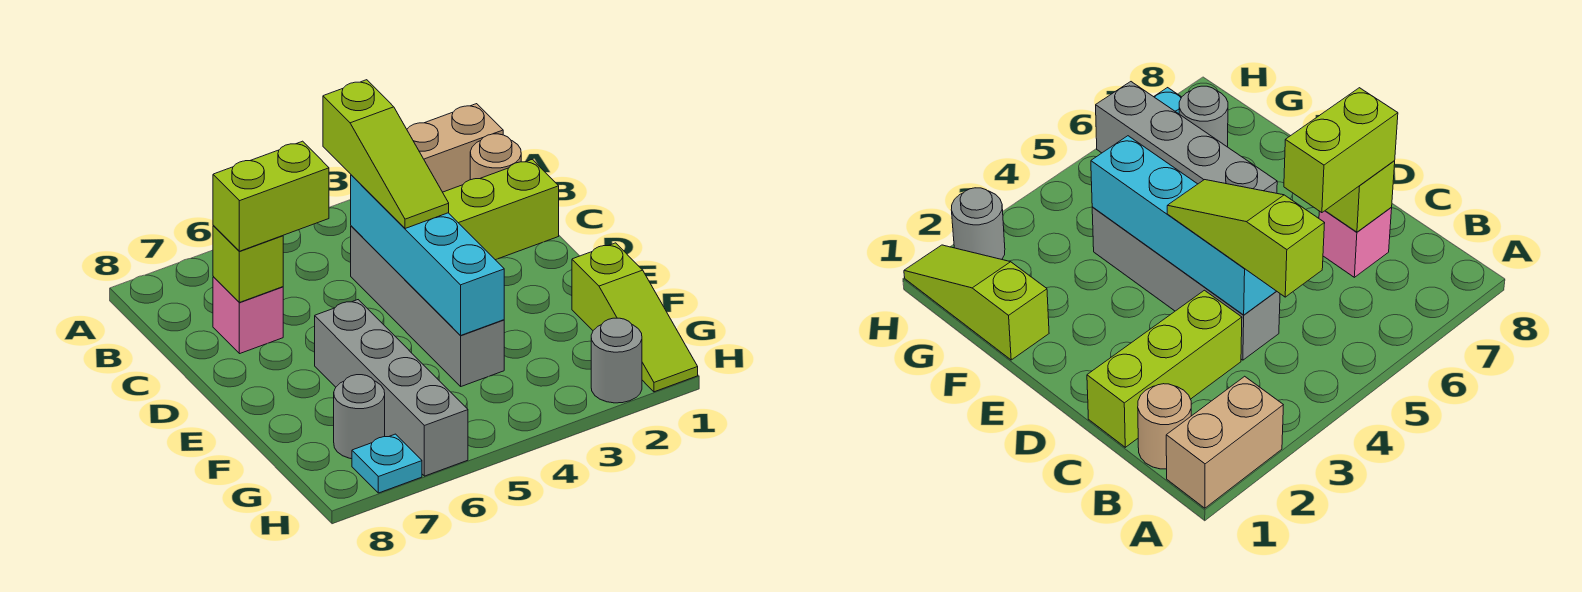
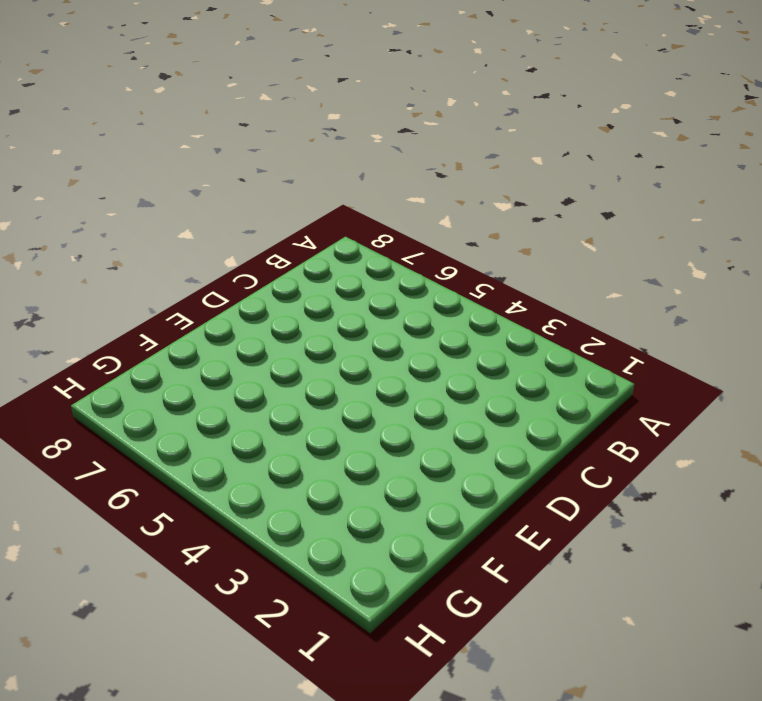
none -> tan brick A1:A2 level 1
none -> tan round brick B1 level 1
none -> lime brick C1:C3 level 1

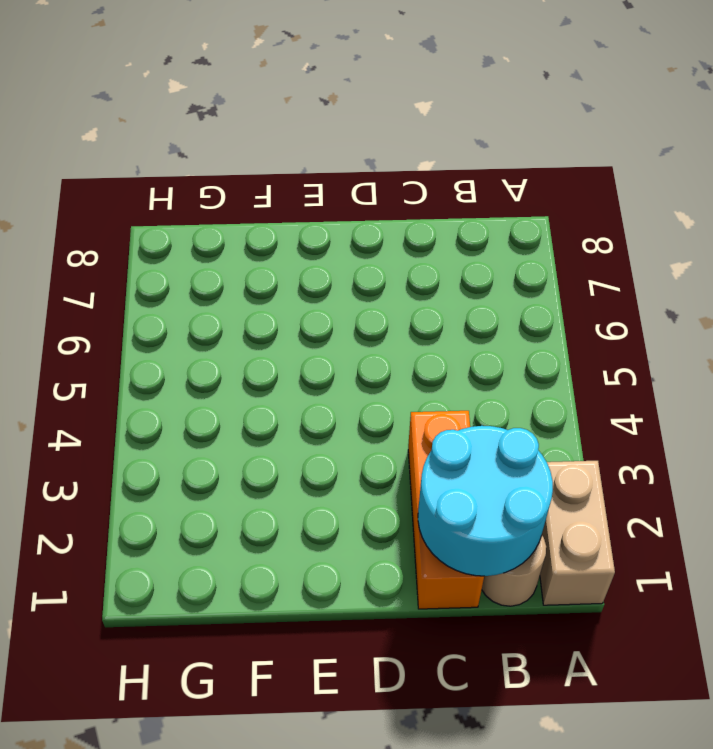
cyan round brick B1:C2 level 2 -> none
orange brick C1:C3 level 1 -> lime brick C1:C3 level 1
none -> grey brick C4:F4 level 1
none -> pink brick C7 level 1
none -> grey brick E6:H6 level 1

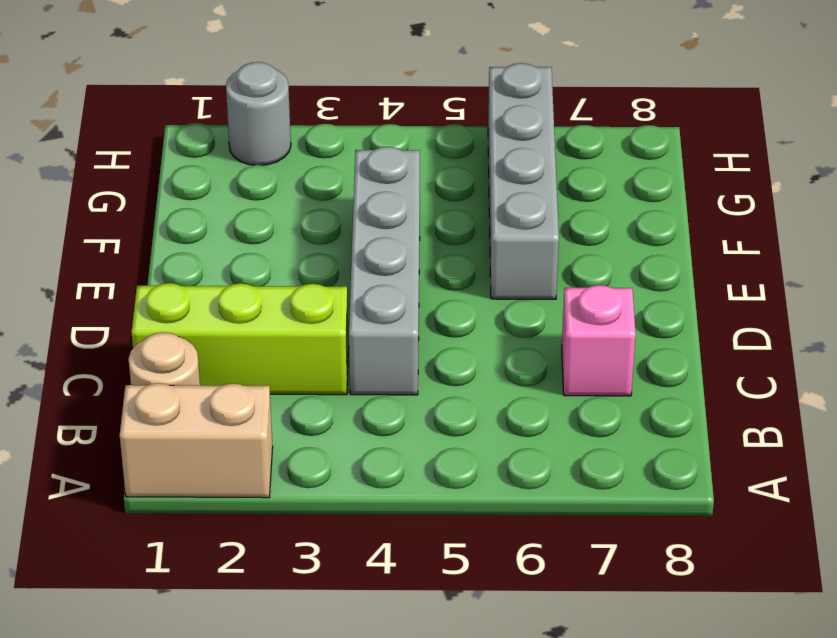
none -> lime slope F1:H1 level 1 top F
none -> grey round brick G7 level 1
none -> cyan plate H7 level 1

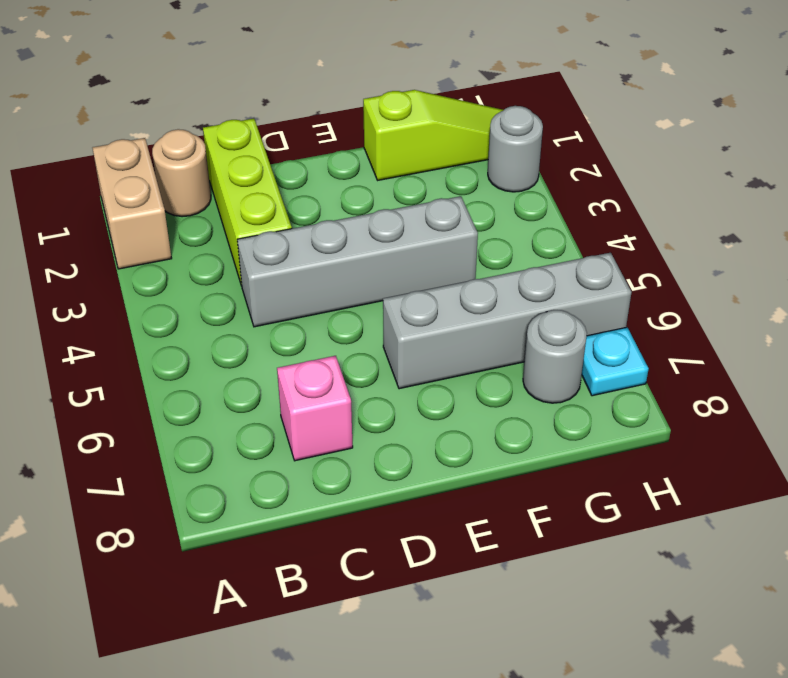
none -> cyan brick C4:F4 level 2
none -> lime brick C7 level 2
none -> lime slope B4:D4 level 3 top B

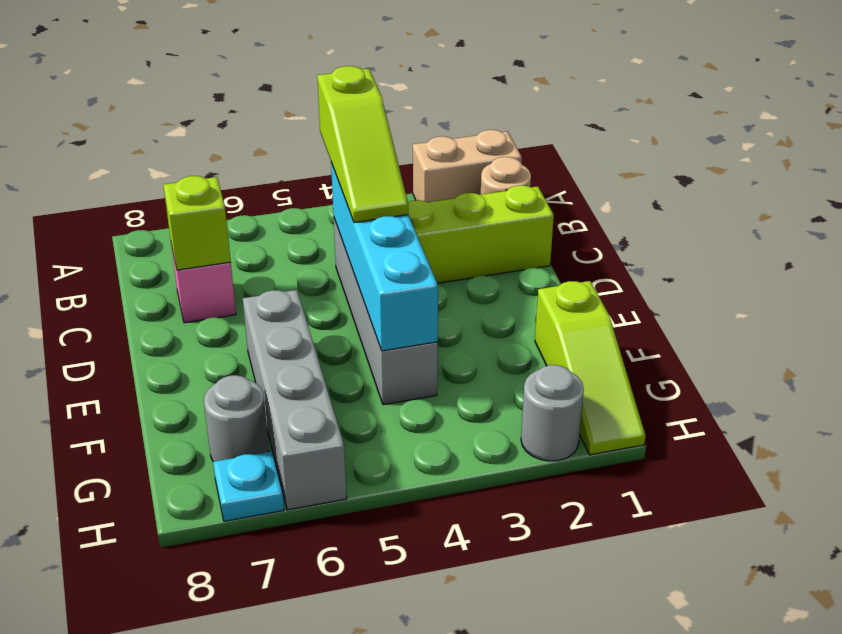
none -> lime brick C6:C7 level 3

